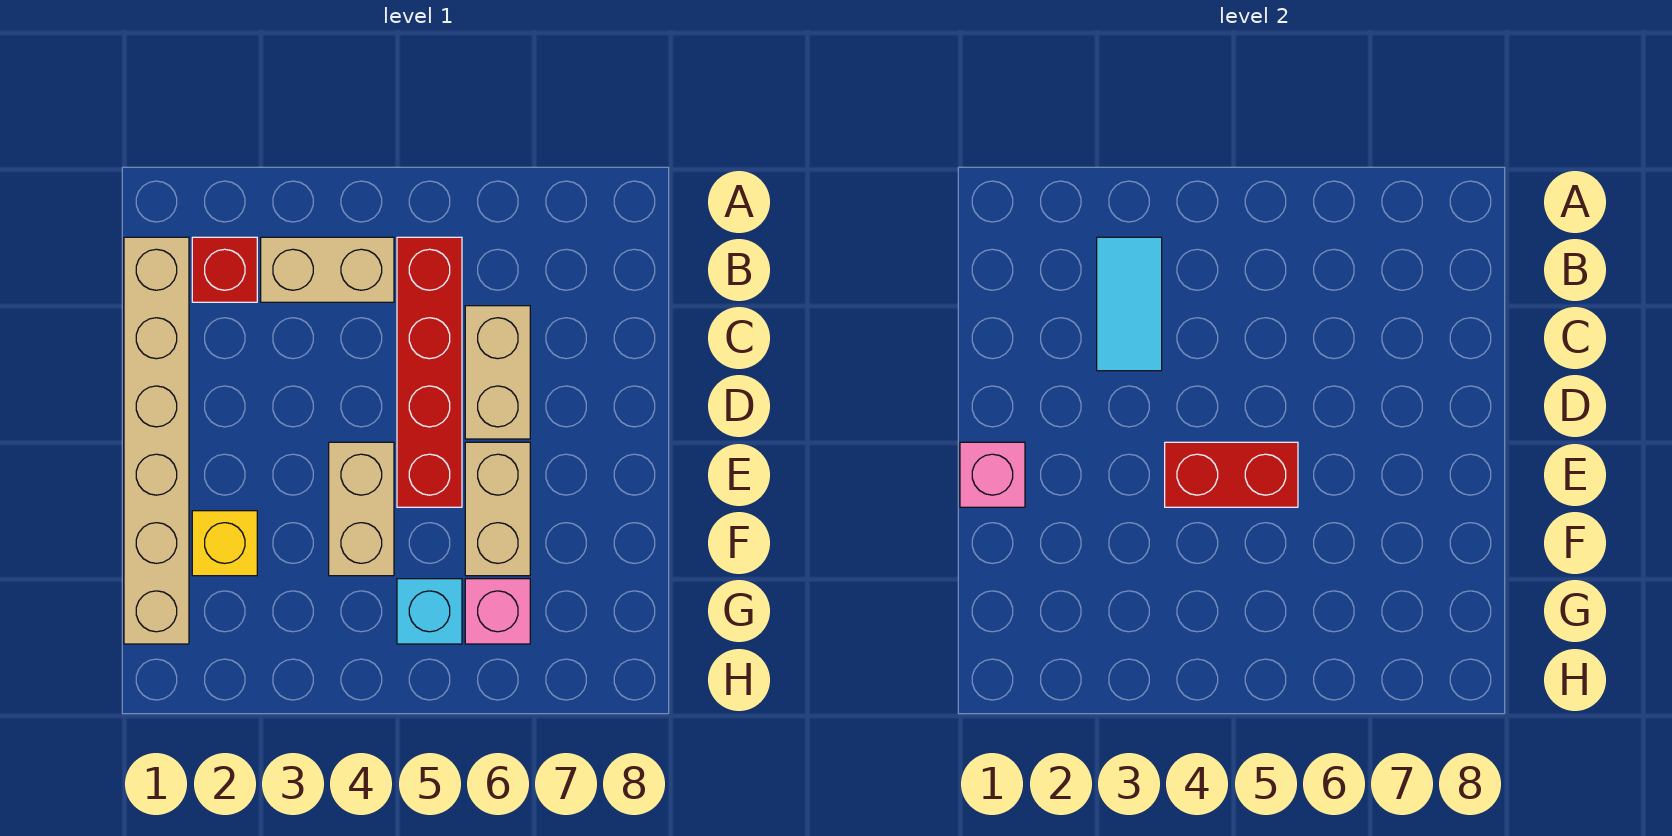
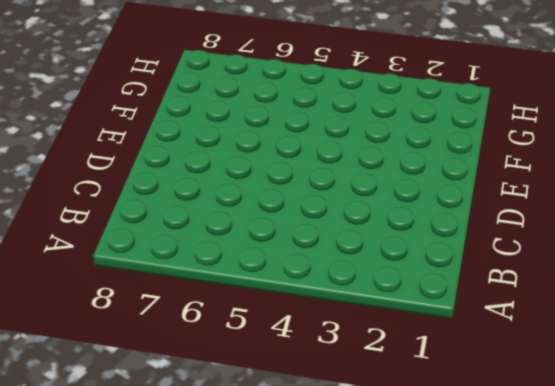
none -> tan brick B1:G1 level 1
none -> red brick B2 level 1
none -> tan brick B3:B4 level 1

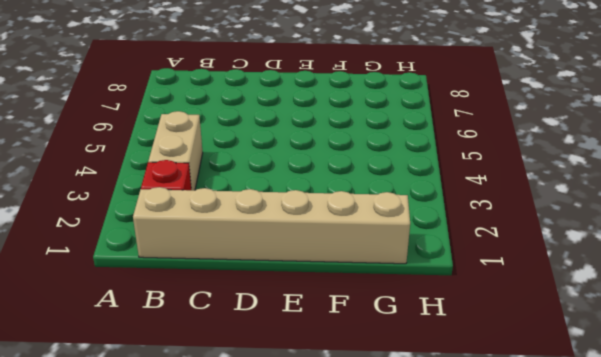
none -> red brick B5:E5 level 1
none -> tan brick C6:D6 level 1
none -> tan brick E4:F4 level 1

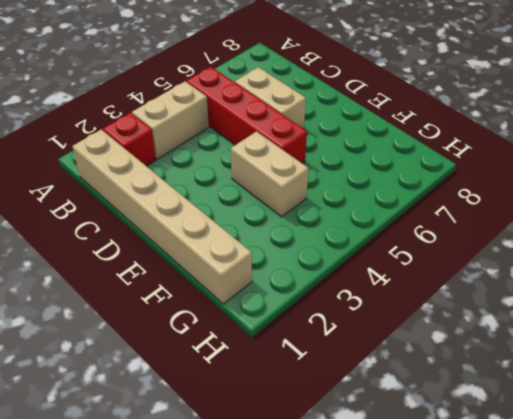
none -> tan brick E6:F6 level 1
none -> yellow brick F2 level 1
none -> cyan brick G5 level 1

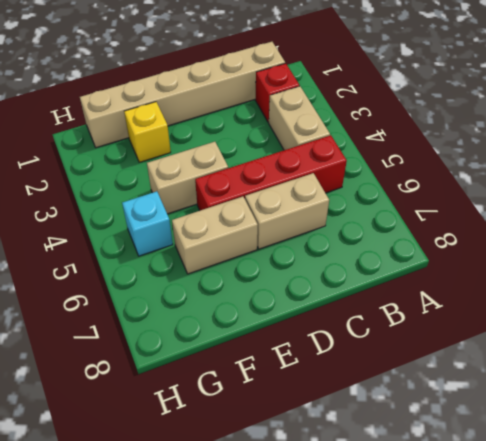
none -> pink brick G6 level 1
none -> cyan tile B3:C3 level 2
none -> pink brick E1 level 2

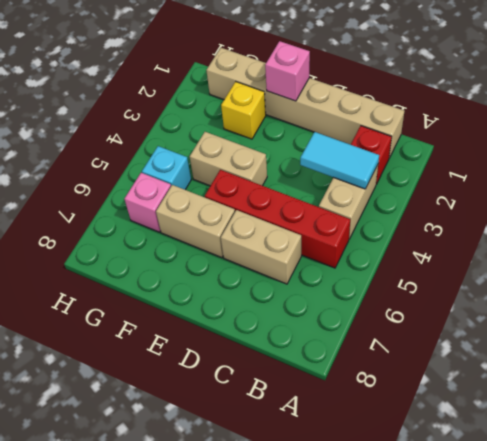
none -> red brick E4:E5 level 2

